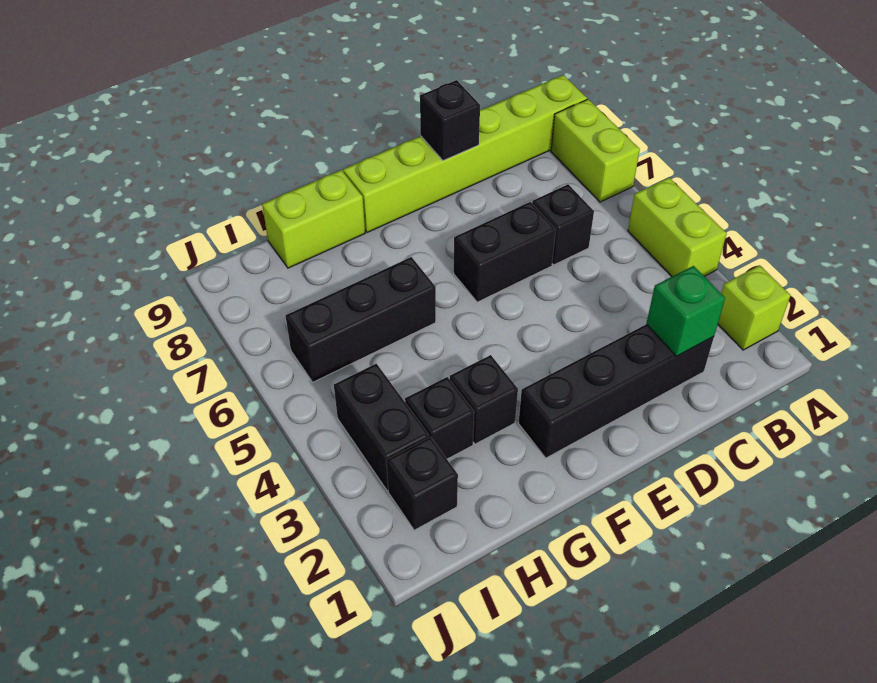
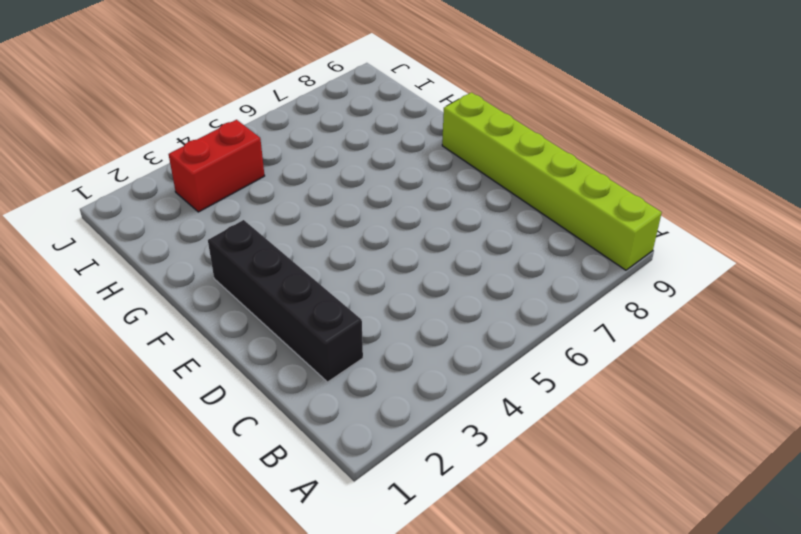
red brick I3:I4 level 1 -> black brick I3:I4 level 1
none -> lime brick A2 level 1
none -> lime brick A4:A5 level 1
none -> lime brick A7:A8 level 1

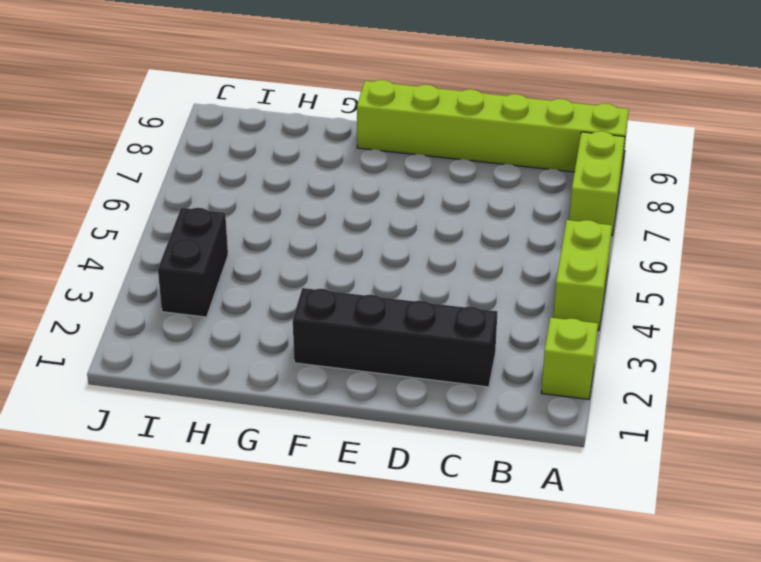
none -> black brick C6 level 1
none -> black brick D6:E6 level 1
none -> black brick G3 level 1

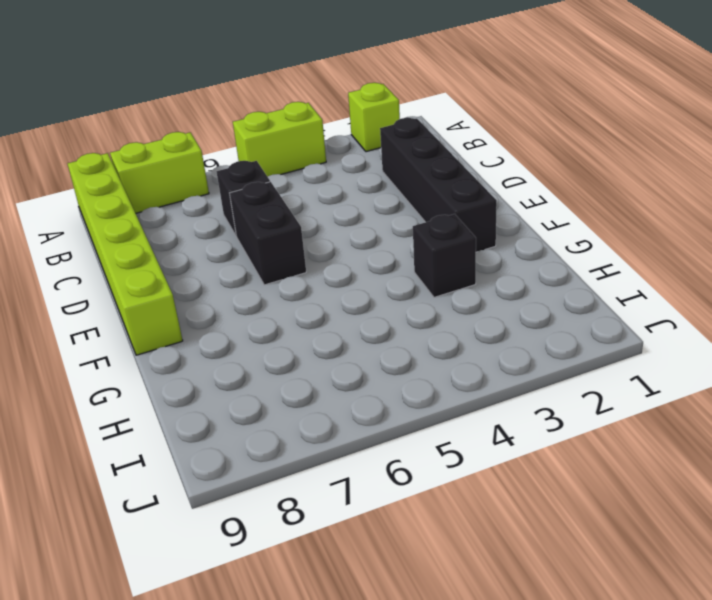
none -> black brick G6:I6 level 1
none -> lime brick G9:H9 level 1
none -> black brick H3 level 1

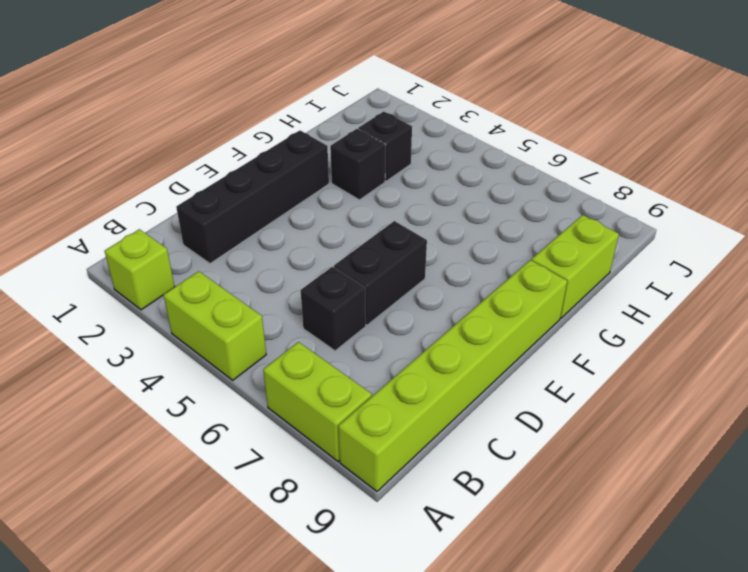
none -> black brick G6:I6 level 1
none -> black brick I2 level 1
none -> black brick I3:I4 level 1

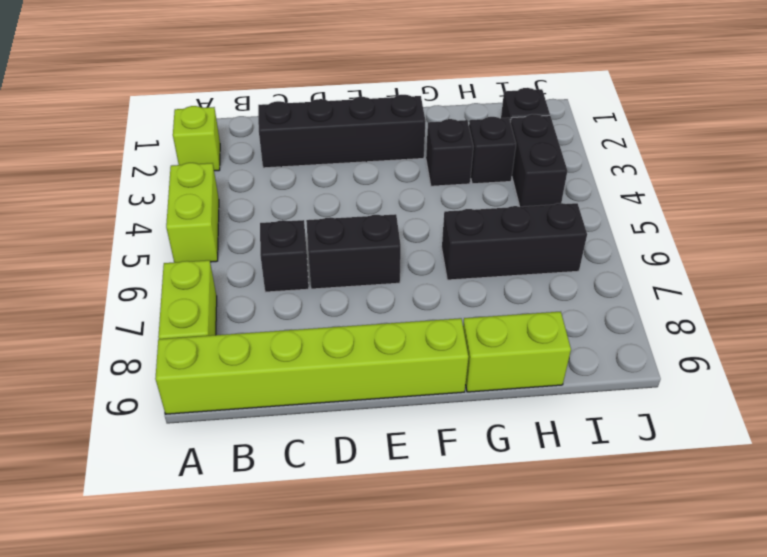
none -> green brick C2 level 2
none -> black brick D9 level 2

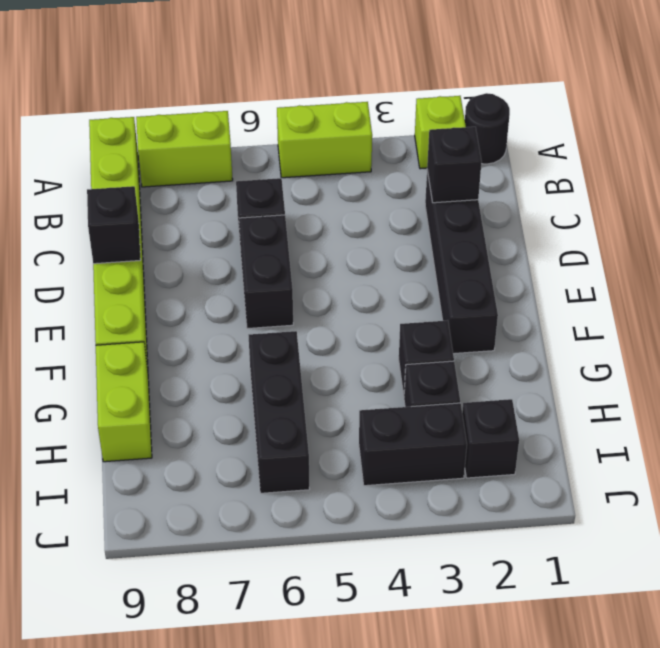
black round brick A1 level 1 -> none
black brick C2 level 2 -> green brick C2 level 2

